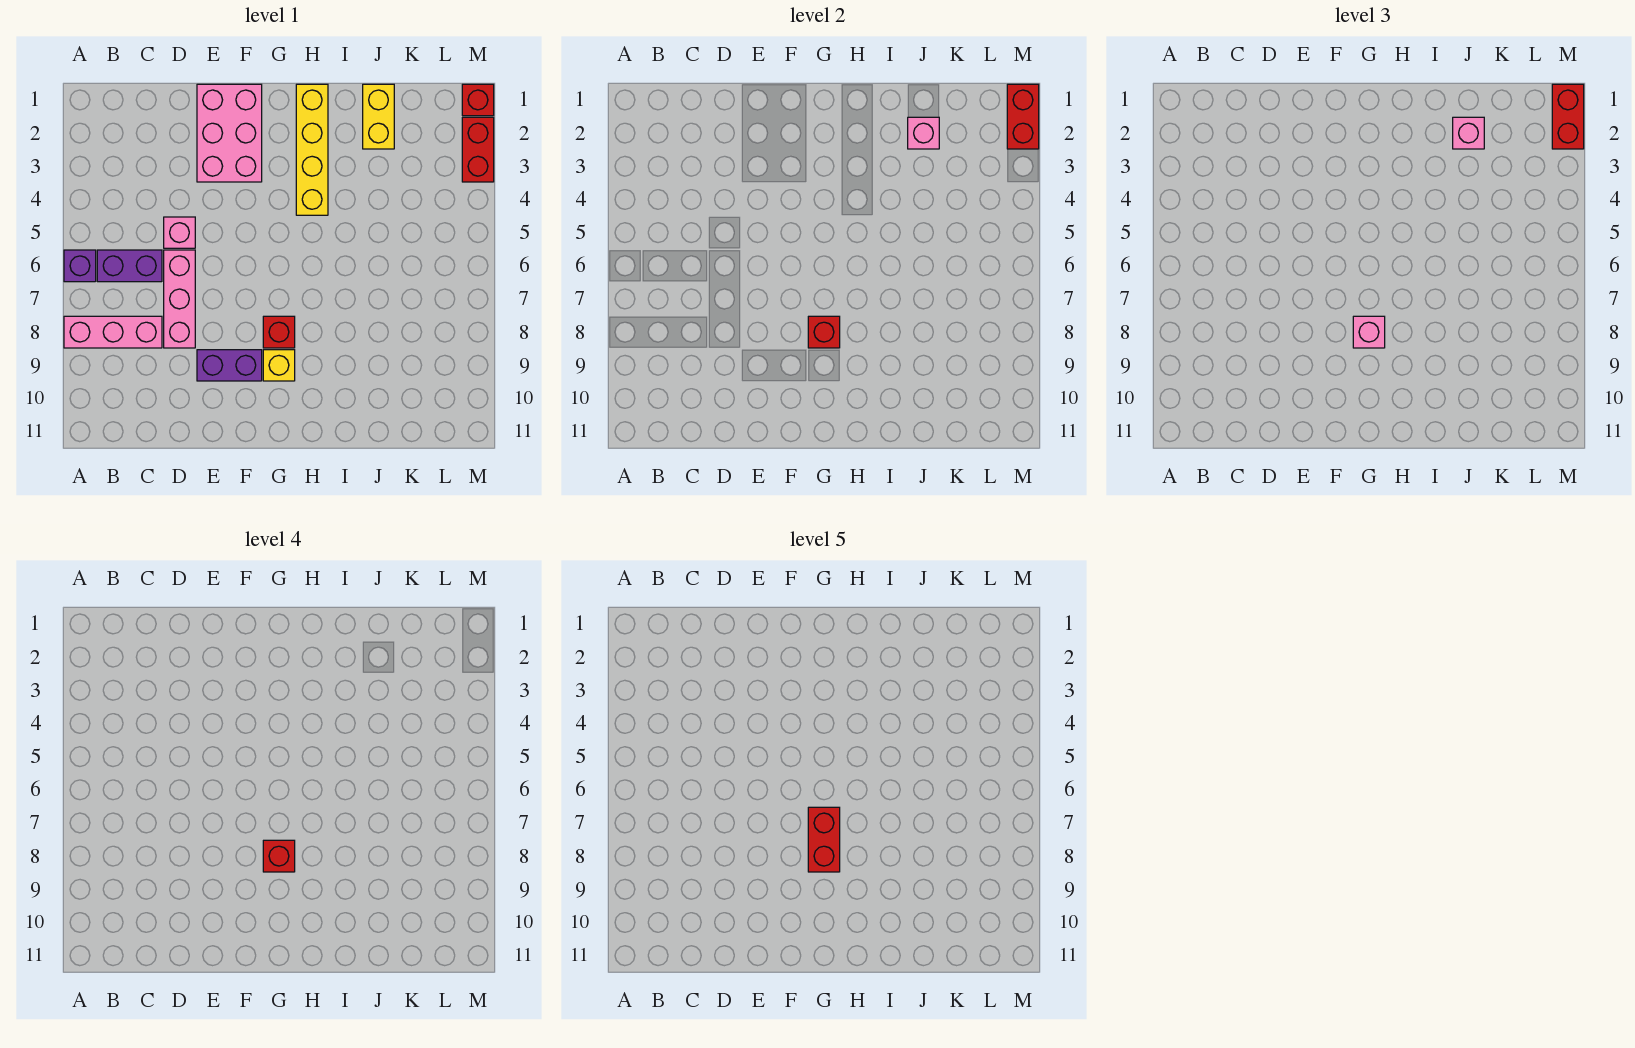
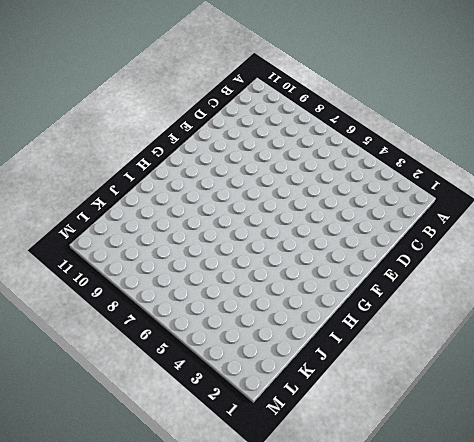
none -> purple brick A6 level 1
none -> pink brick A8:C8 level 1
none -> purple brick B6:C6 level 1

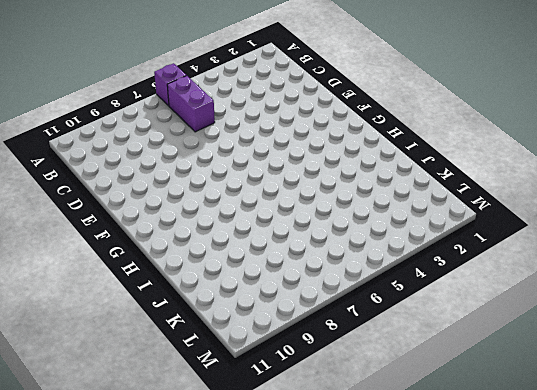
none -> pink brick A8:C8 level 1
none -> pink brick D5 level 1
none -> pink brick D6:D8 level 1

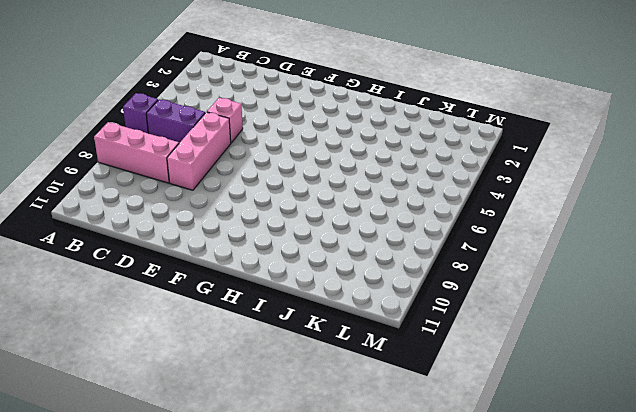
none -> pink brick E1:F3 level 1
none -> purple brick E9:F9 level 1
none -> red brick G8 level 1

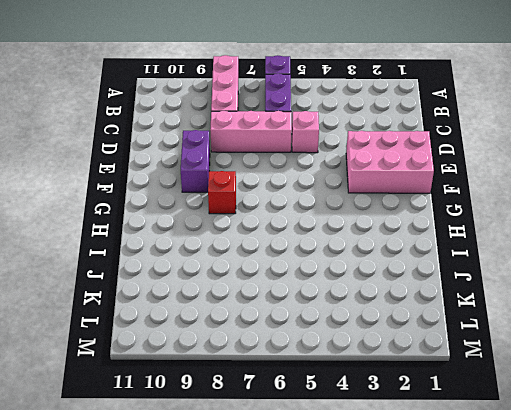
none -> yellow brick G9 level 1
none -> yellow brick H1:H4 level 1
none -> yellow brick J1:J2 level 1

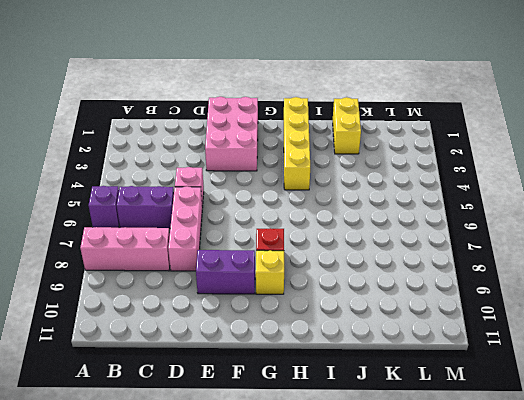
none -> red brick M1 level 1
none -> red brick M2:M3 level 1
none -> red brick G8 level 2

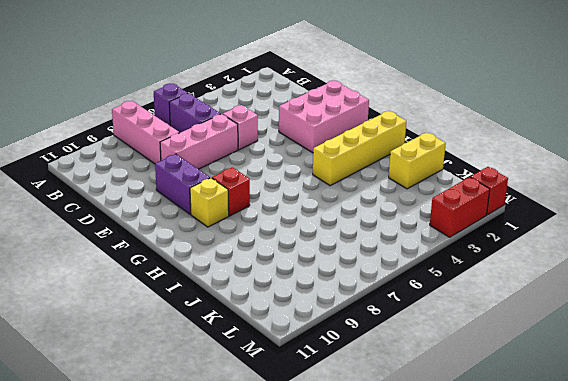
none -> red brick G8 level 2
none -> pink brick J2 level 2
none -> red brick M1:M2 level 2

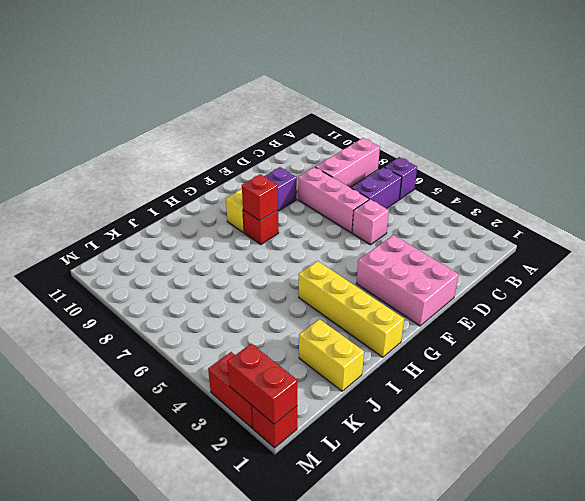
none -> pink brick J2 level 2
none -> pink brick G8 level 3
none -> pink brick J2 level 3

